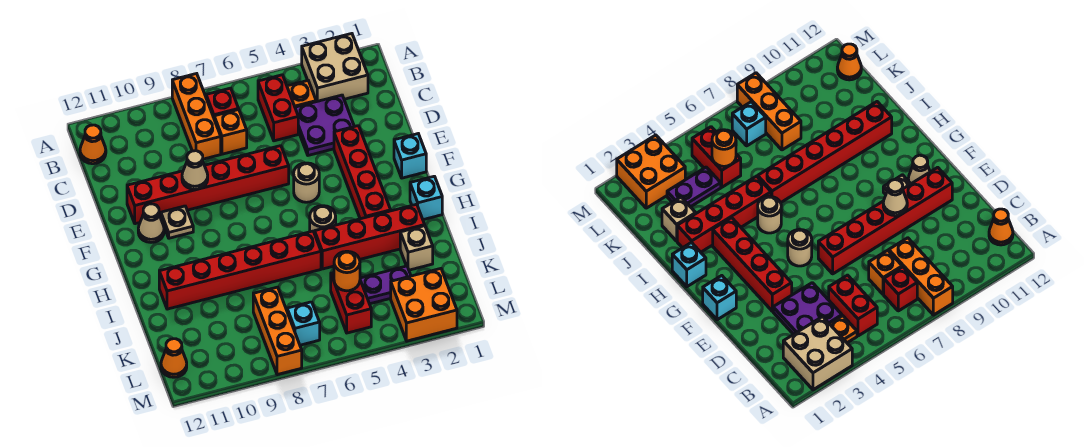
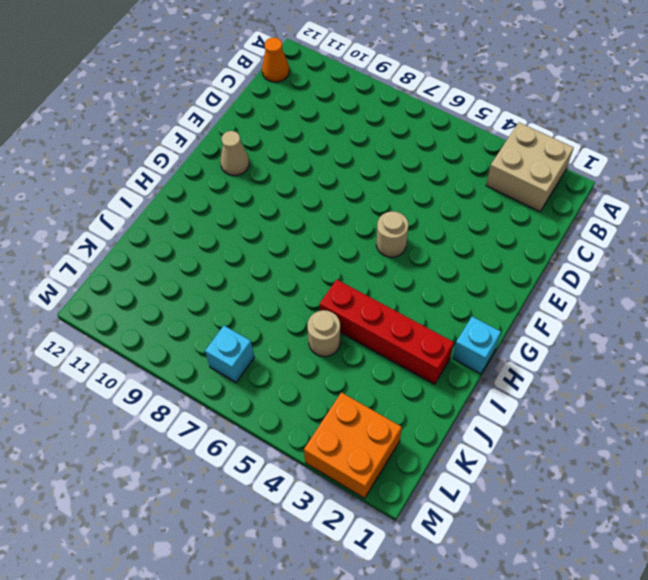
tan round brick J5 level 1 -> tan round brick H5 level 1
none -> orange brick A8:C8 level 1
none -> orange plate B4 level 1
none -> red brick B5:C5 level 1

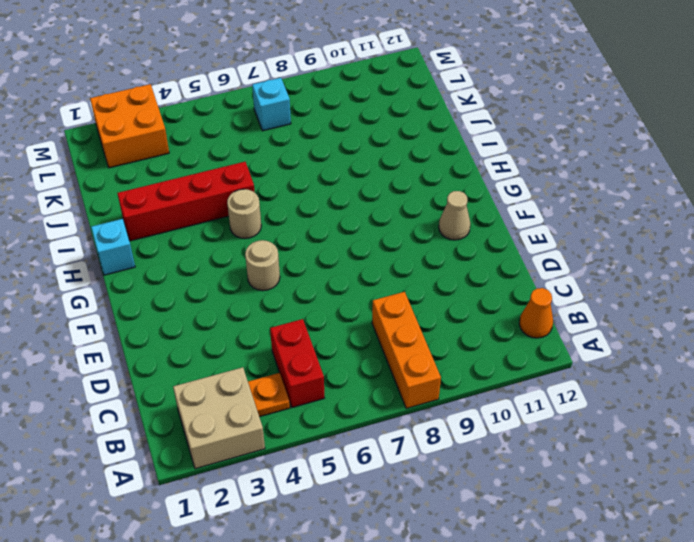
none -> red brick B7 level 1
none -> purple plate C3:D4 level 1
none -> orange brick C7 level 1

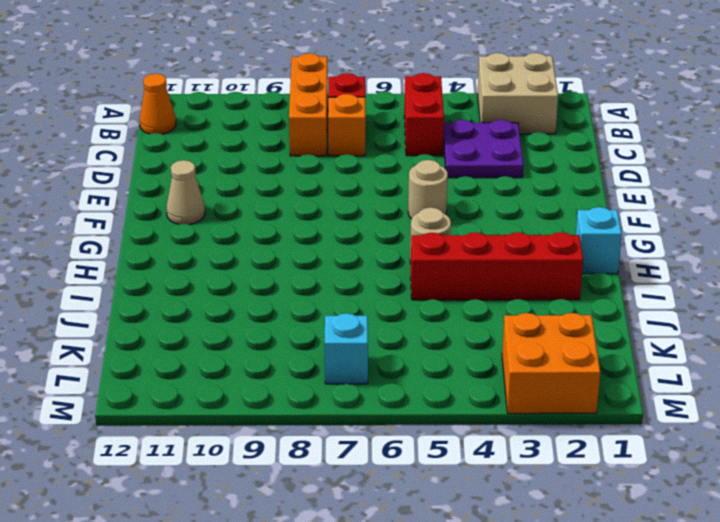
none -> orange plate B4 level 1
none -> red brick E3:H3 level 1
none -> red brick E6:E11 level 1

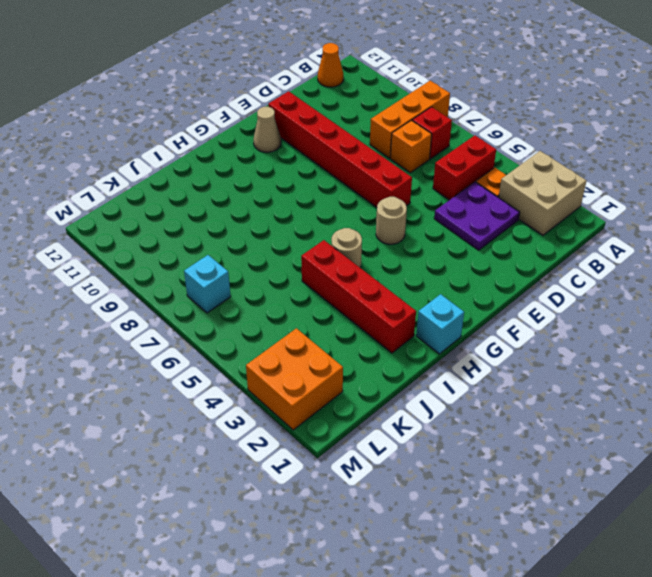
none -> red brick E3:H3 level 1
none -> cyan brick F1 level 1
none -> tan plate F10 level 1

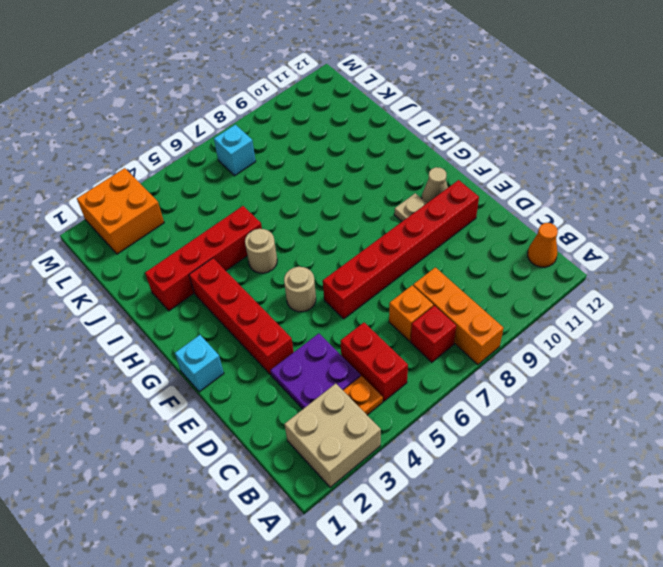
none -> cyan brick H1 level 1
none -> red brick I6:I11 level 1
none -> tan brick J2 level 1

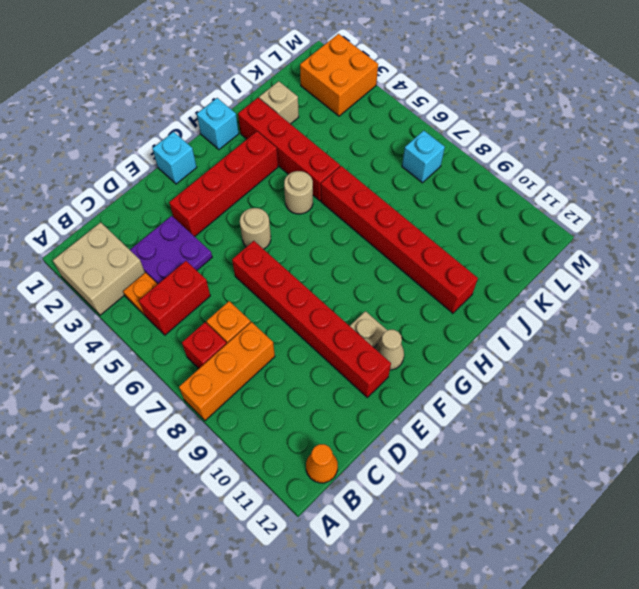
none -> purple plate K3:K4 level 1
none -> red brick K5:L5 level 1
none -> orange brick K8:M8 level 1

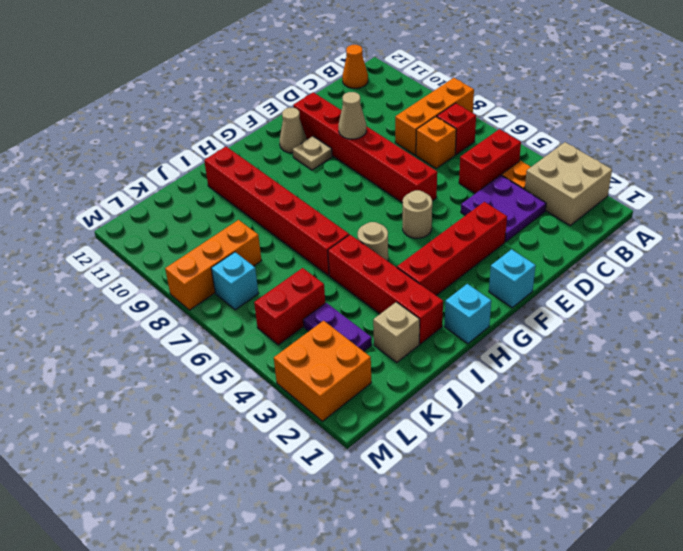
none -> orange cone L12 level 1
none -> orange round brick K5 level 2

